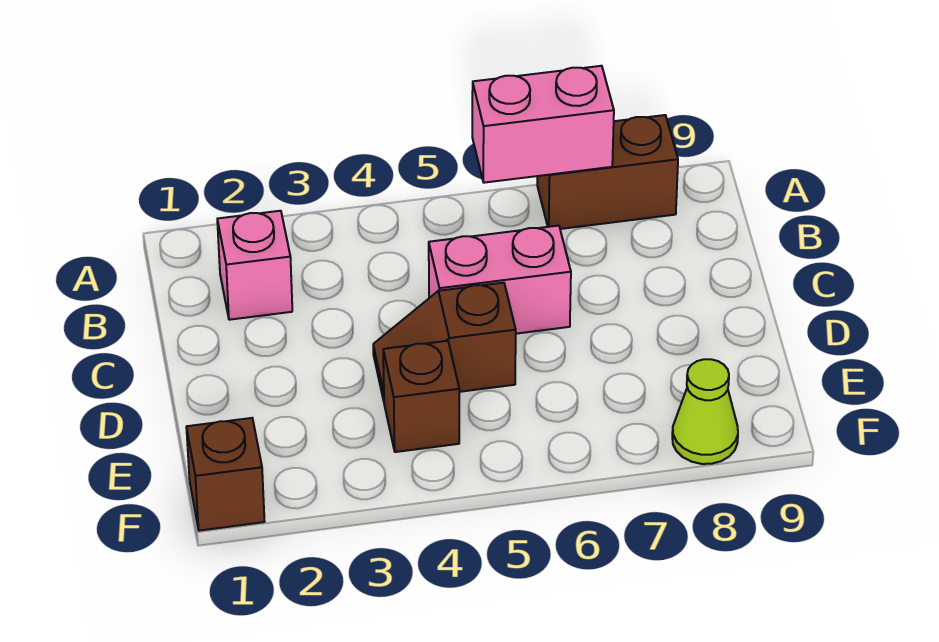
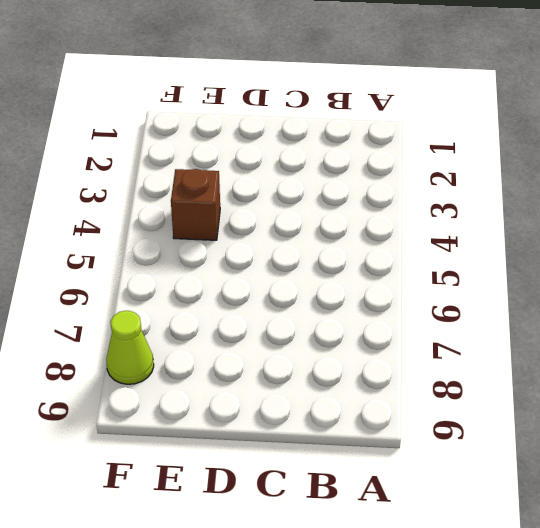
none -> brown brick A7:A8 level 1
none -> pink brick B2 level 1

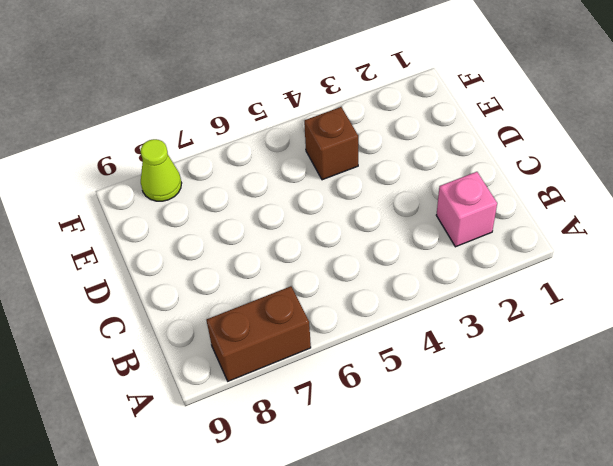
none -> pink brick C5:C6 level 1
none -> brown slope D4:D5 level 1 top 5

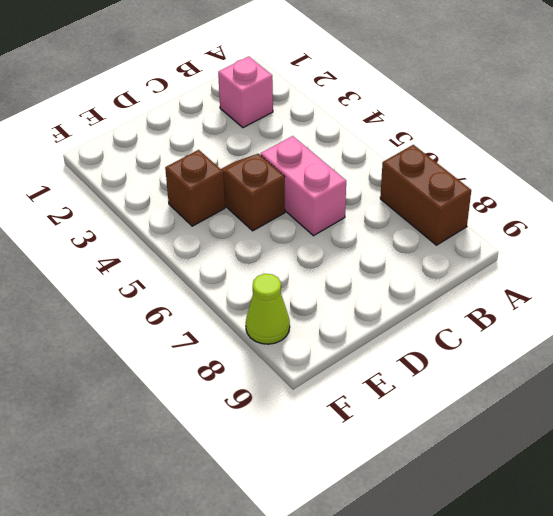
none -> brown brick F1 level 1
none -> pink brick A6:A7 level 2

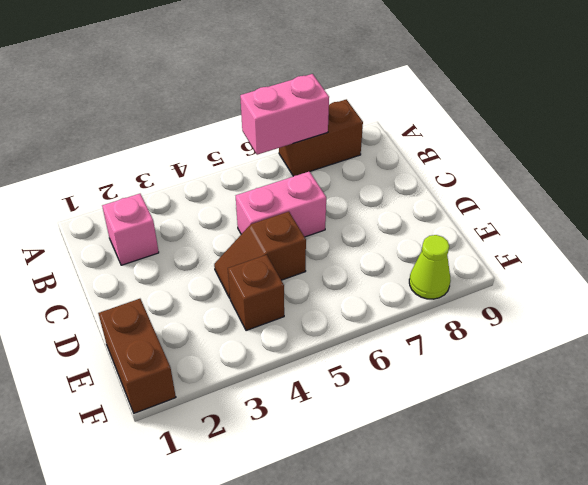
brown brick E1:F1 level 1 -> brown brick F1 level 1

